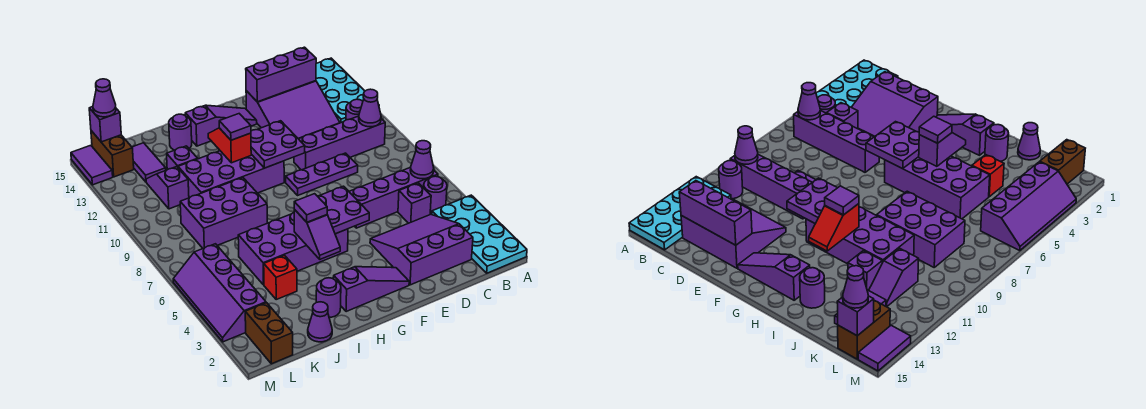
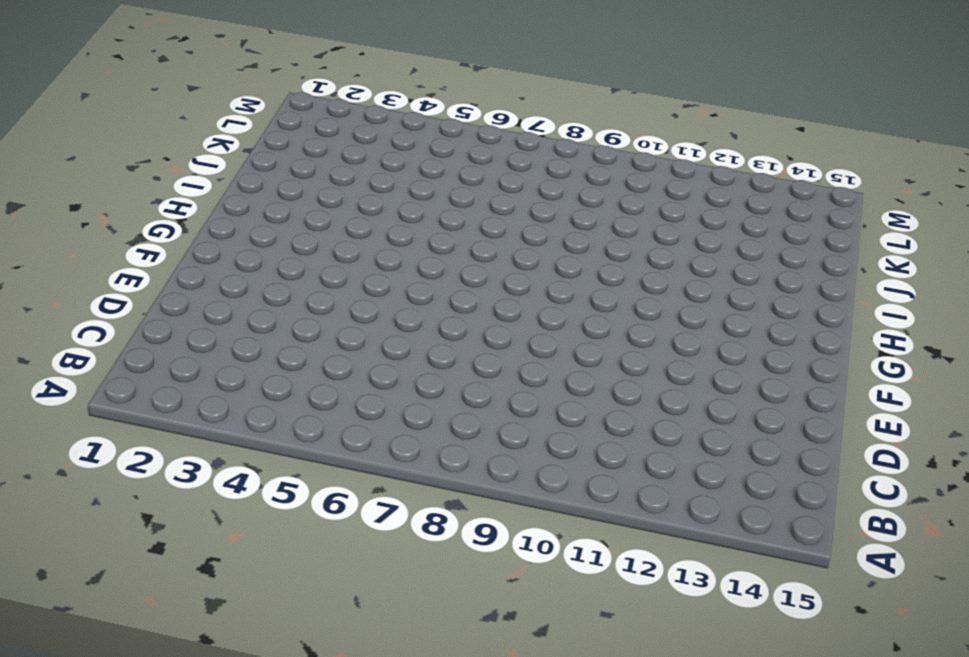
none -> cyan plate A1:B4 level 1
none -> cyan plate A12:B15 level 1
none -> purple round brick B5 level 1
none -> purple brick B6:E6 level 1

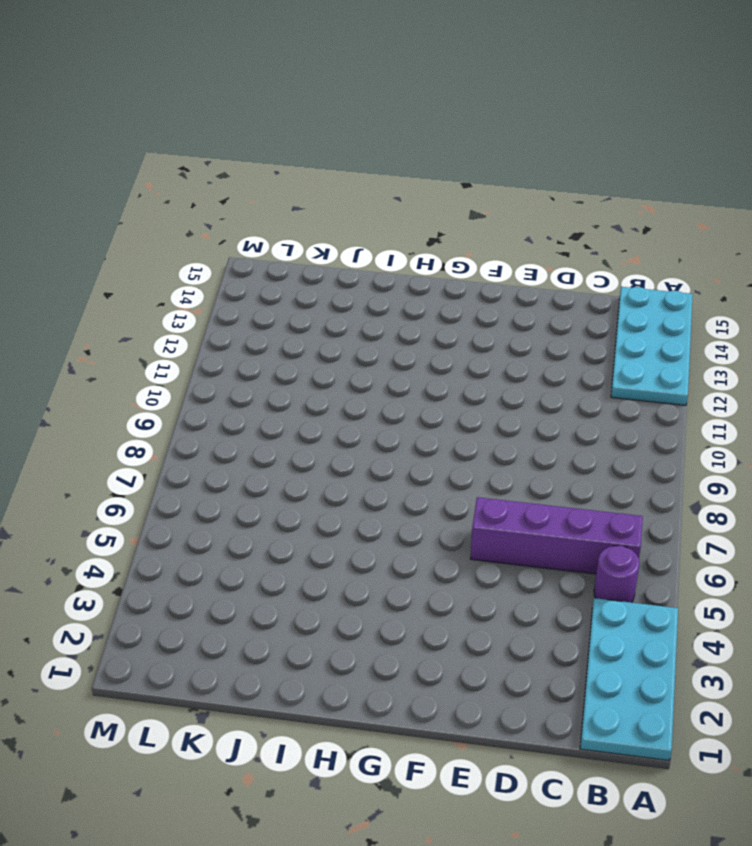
none -> purple brick B10:E10 level 1
none -> purple round brick B11 level 1
none -> purple slope C2:E4 level 1 top 2
none -> purple brick C5 level 1

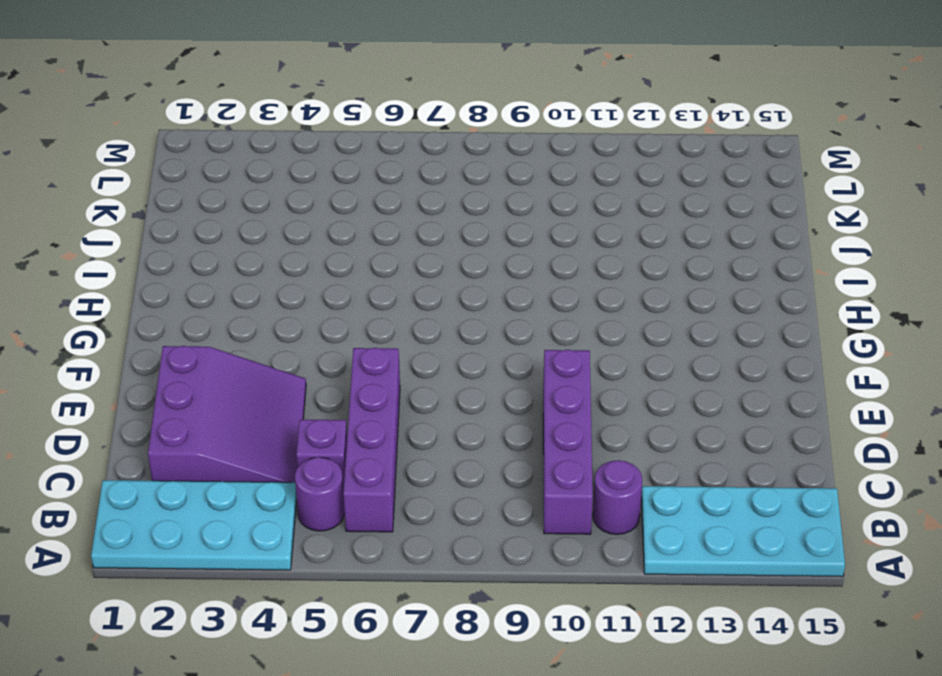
none -> purple slope C12:E14 level 1 top 14
none -> purple plate D9:F9 level 1
none -> purple slope F2:H2 level 1 top H
none -> purple slope F14:H14 level 1 top H

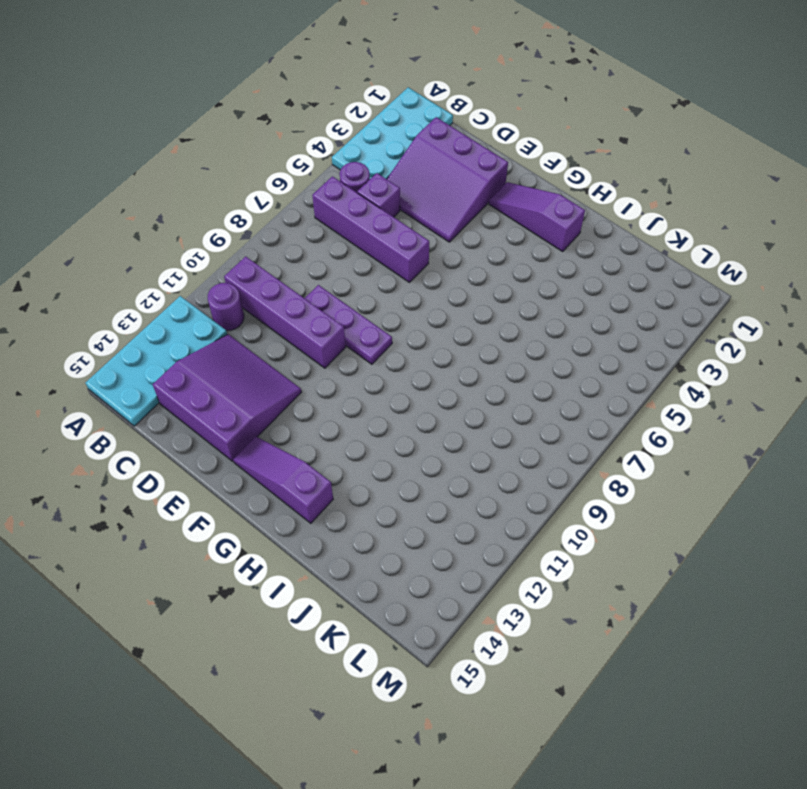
none -> purple brick G5:J6 level 1
none -> purple brick G10:J11 level 1
none -> purple round brick I2 level 1
none -> purple brick I8:K9 level 1

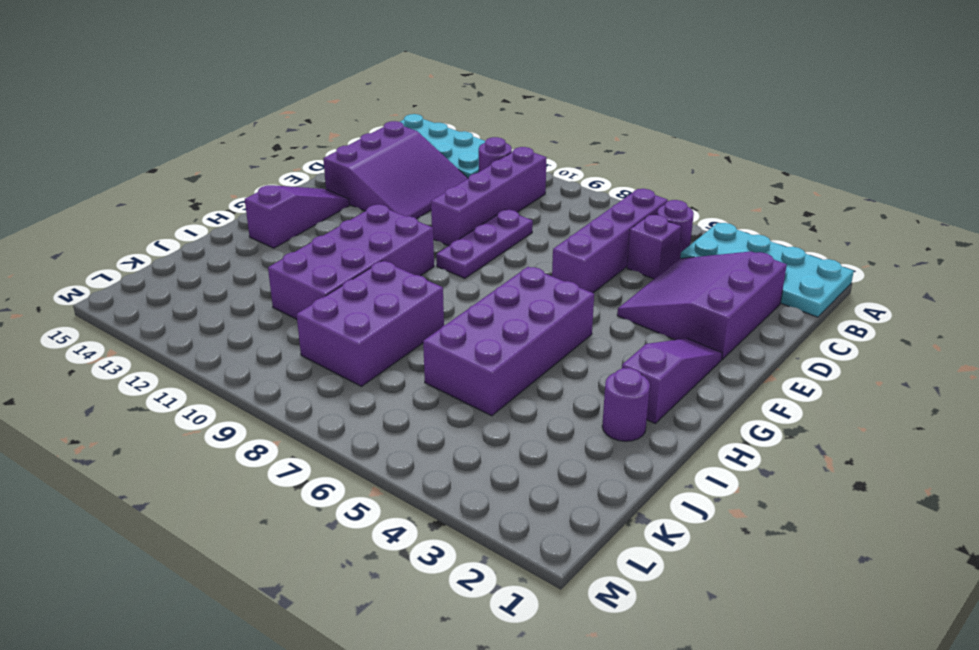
none -> purple round brick I14 level 1
none -> purple cone J1 level 1
none -> red brick J4 level 1
none -> purple brick J12 level 1

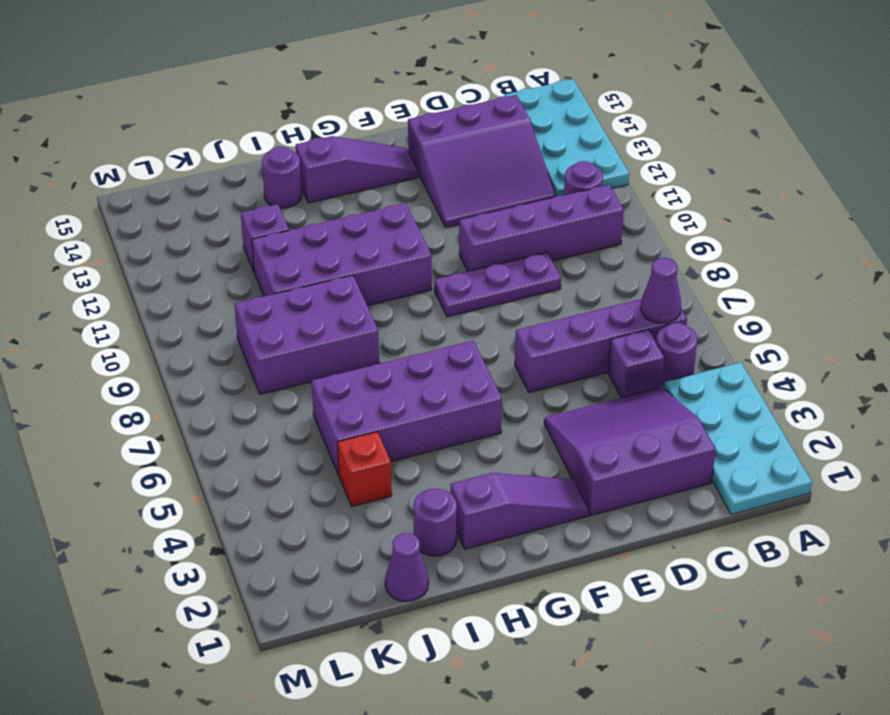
none -> purple slope K11:K12 level 1 top 11
none -> purple tile K13:K14 level 1
none -> brown brick L1:L2 level 1
none -> purple slope L3:M6 level 1 top L

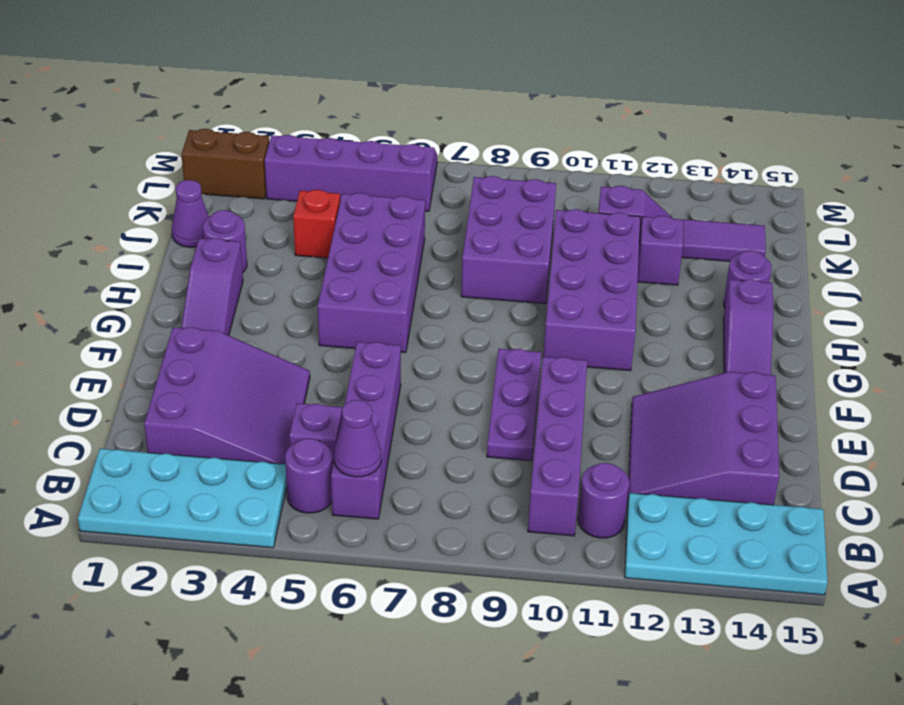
none -> brown brick L14:L15 level 1
none -> purple tile M14:M15 level 1
none -> purple cone B10 level 2
none -> purple brick C14:E14 level 2

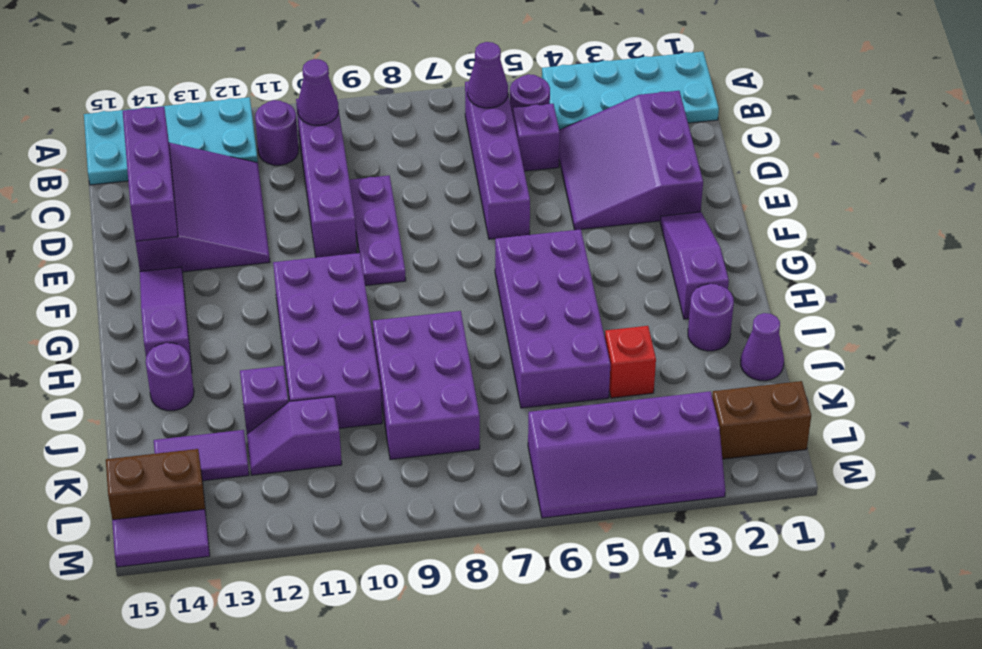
none -> purple plate F5:G6 level 2
none -> purple plate F10:G11 level 2
none -> purple slope H4:H5 level 2 top 5
none -> red slope H11:H12 level 2 top 11

